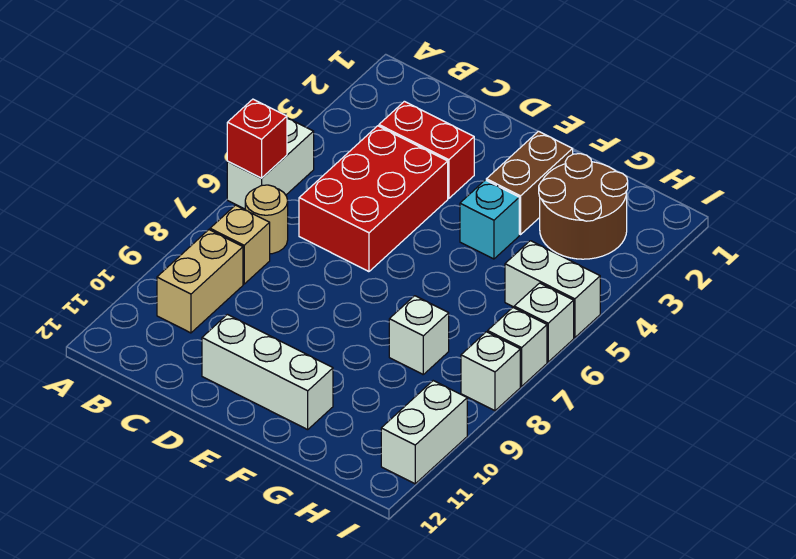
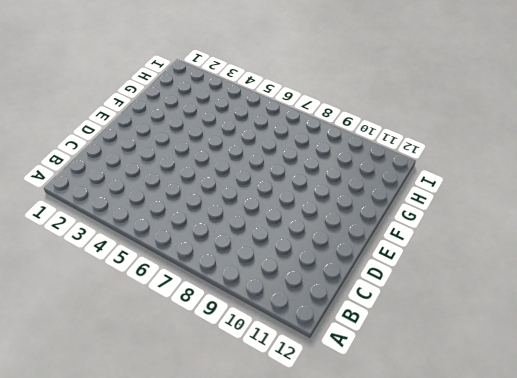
none -> white brick A5:A6 level 1
none -> tan round brick B7 level 1
none -> tan brick B8 level 1

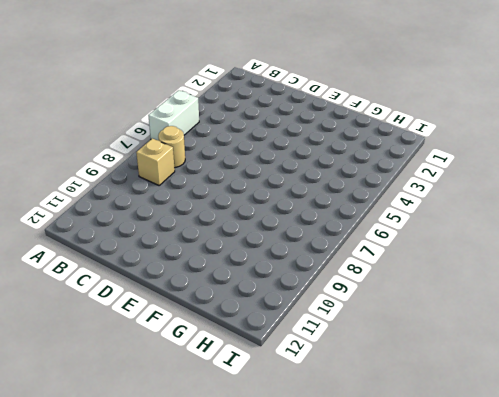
none -> tan brick B9:B10 level 1
none -> red brick C3:D3 level 1
none -> red brick C4:D6 level 1

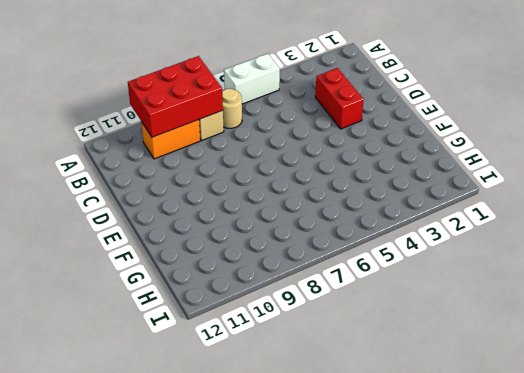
red brick A8:B10 level 2 -> red brick C4:D6 level 1
orange brick B9:B10 level 1 -> tan brick B9:B10 level 1
none -> white brick D11:F11 level 1
none -> brown brick F2:F3 level 1
none -> cyan brick F4 level 1

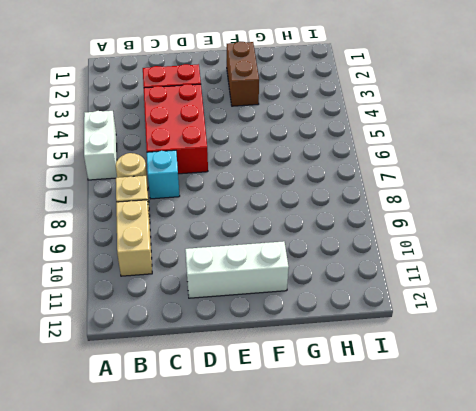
cyan brick C7 level 1 -> cyan brick F4 level 1
none -> brown round brick G2:H3 level 1
none -> white brick G8 level 1
none -> white brick H5:I5 level 1

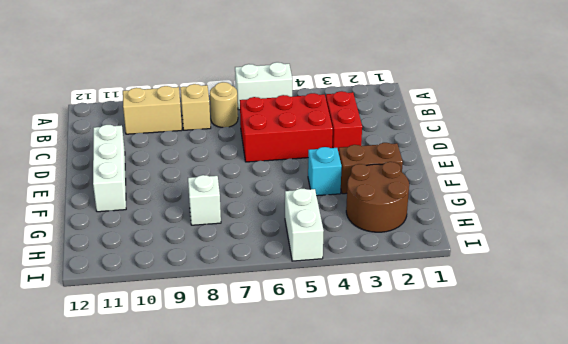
none -> white brick I6 level 1
none -> white brick I7 level 1
none -> white brick I8 level 1

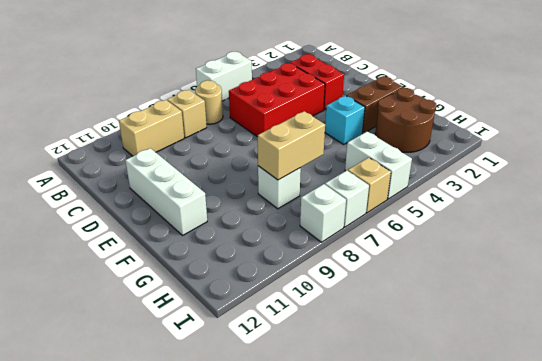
tan brick G7:G8 level 2 -> none
tan brick I6 level 1 -> white brick I6 level 1
none -> white brick I10:I11 level 1
none -> red brick A6 level 2

